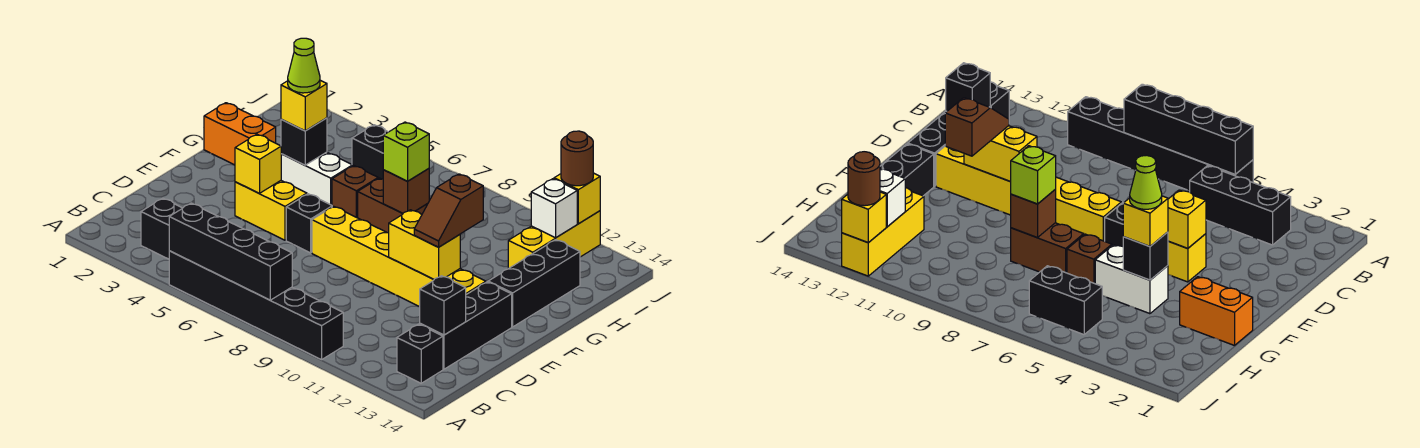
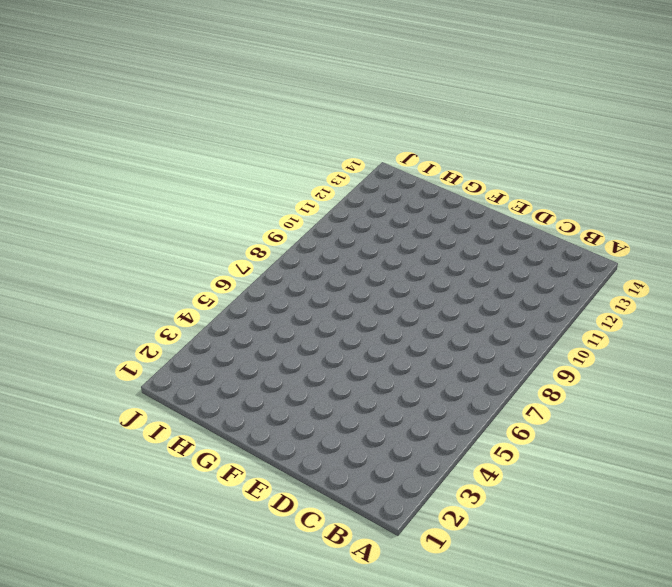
none -> black brick A5:A10 level 1
none -> black brick B3:B5 level 1
none -> black brick B13 level 1

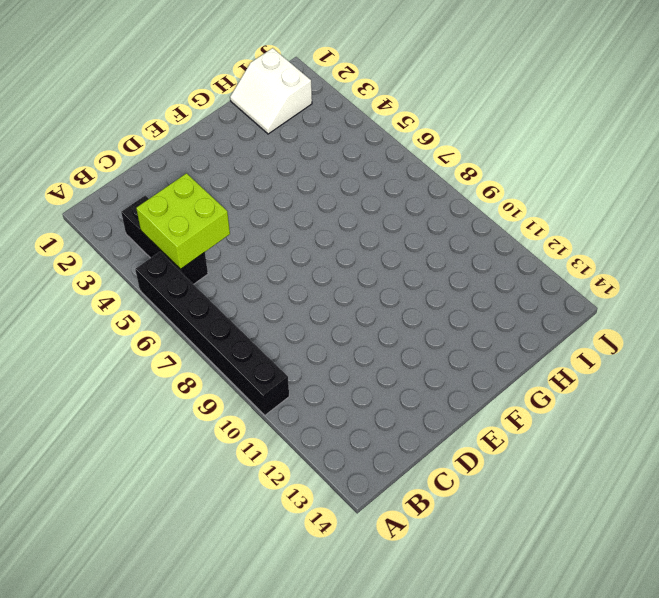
lime brick B4:C5 level 2 -> none
white slope H1:I2 level 1 top I -> none
none -> black brick B13 level 1
none -> black brick C13:E13 level 1
none -> yellow brick E4:E5 level 1

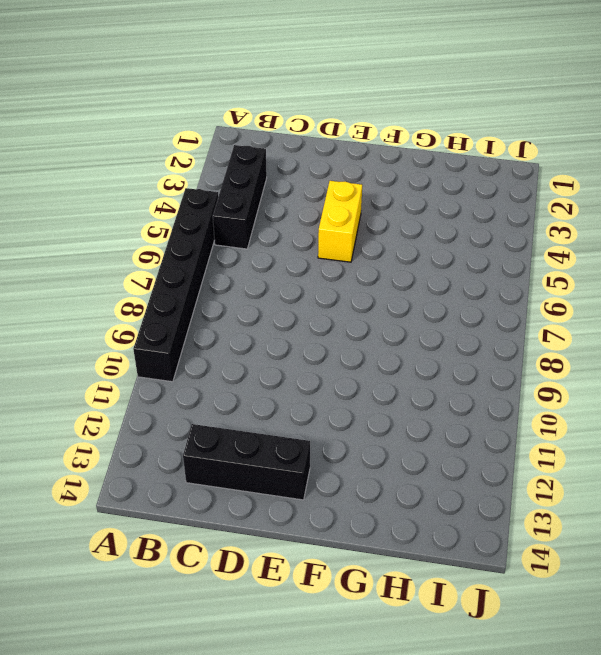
none -> black brick B13 level 1
none -> black brick E6 level 1
none -> yellow brick E7:E12 level 1

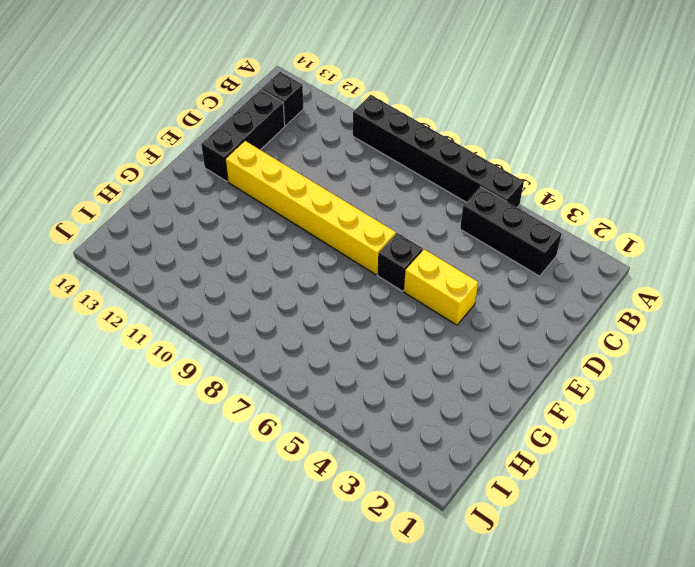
none -> black brick F13:H13 level 1
none -> orange brick G1:G2 level 1
none -> white brick G4:G5 level 1

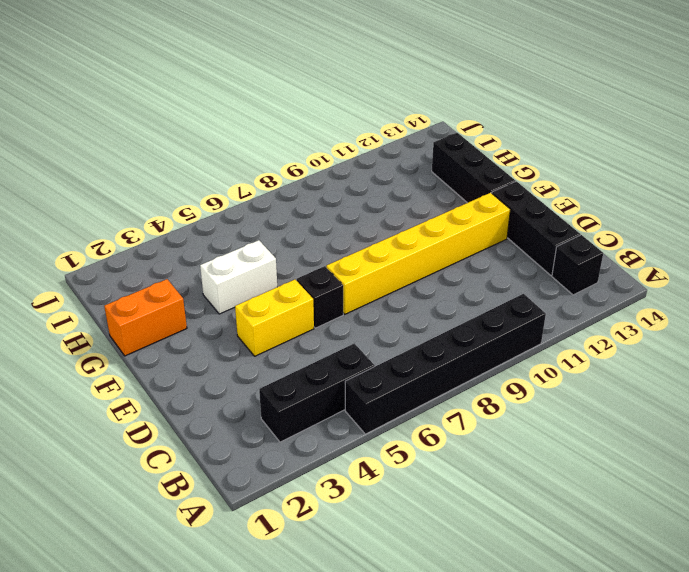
none -> brown brick G6 level 1
none -> brown brick G7:G8 level 1
none -> yellow brick H12:J12 level 1

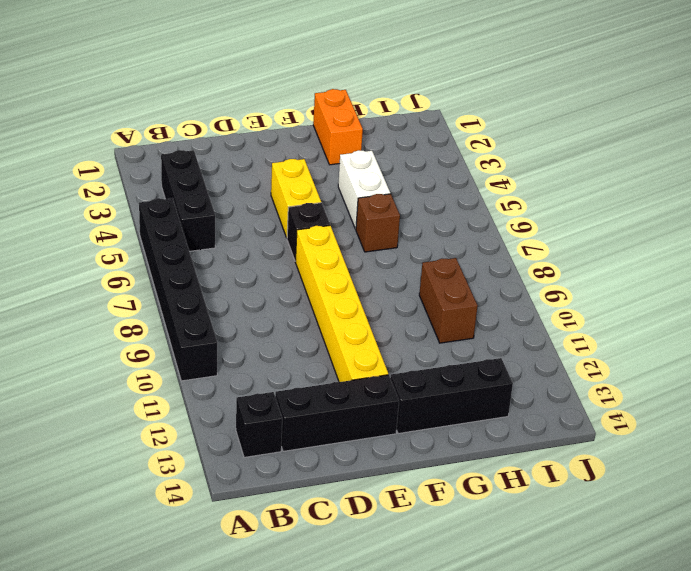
brown brick H9:H10 level 1 -> brown brick G7:G8 level 1
none -> yellow brick H12:J12 level 1
none -> black brick I5:I6 level 1
none -> black brick A5:A8 level 2

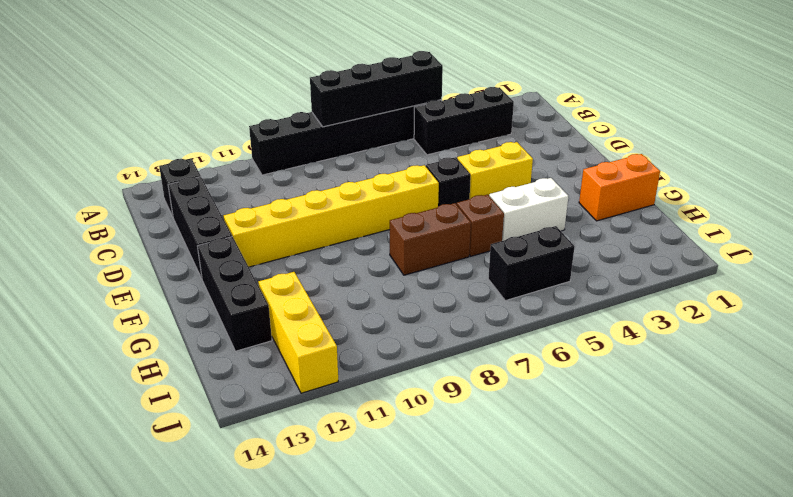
none -> black brick C13 level 2
none -> yellow brick E4 level 2
none -> yellow brick E10:E11 level 2

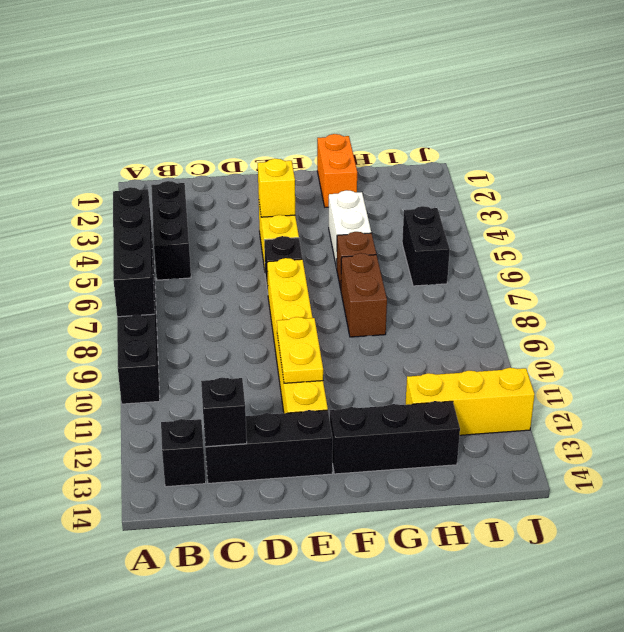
yellow plate E10:E11 level 2 -> yellow brick E10:E11 level 2
none -> black brick G4 level 2
none -> brown brick G8 level 2
none -> white brick I12 level 2

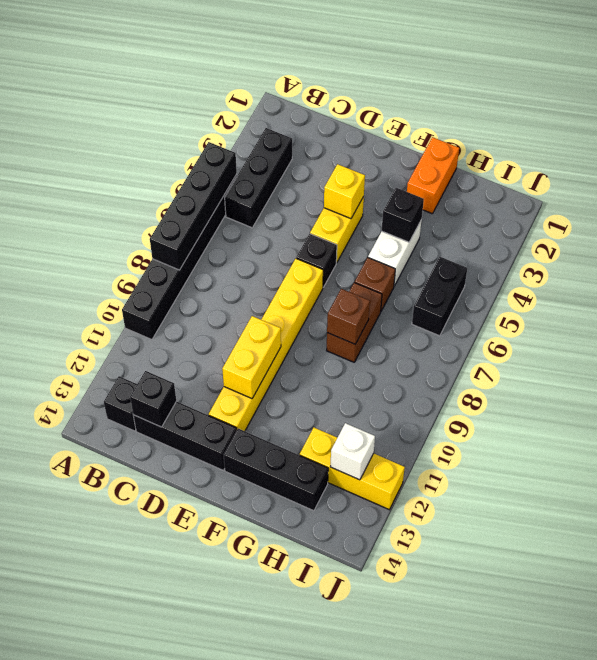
none -> yellow brick J12 level 2
none -> brown slope E11:F11 level 3 top F
none -> yellow brick G4 level 3

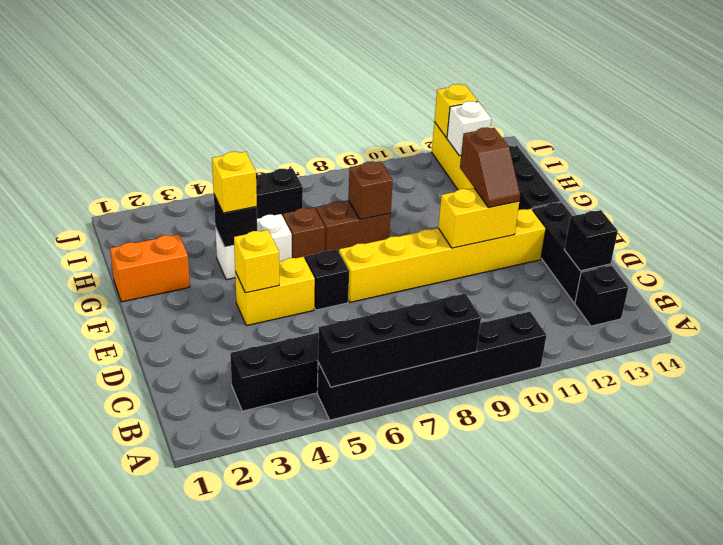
none -> lime brick G8 level 3
none -> brown round brick J12 level 3
none -> lime cone G4 level 4

